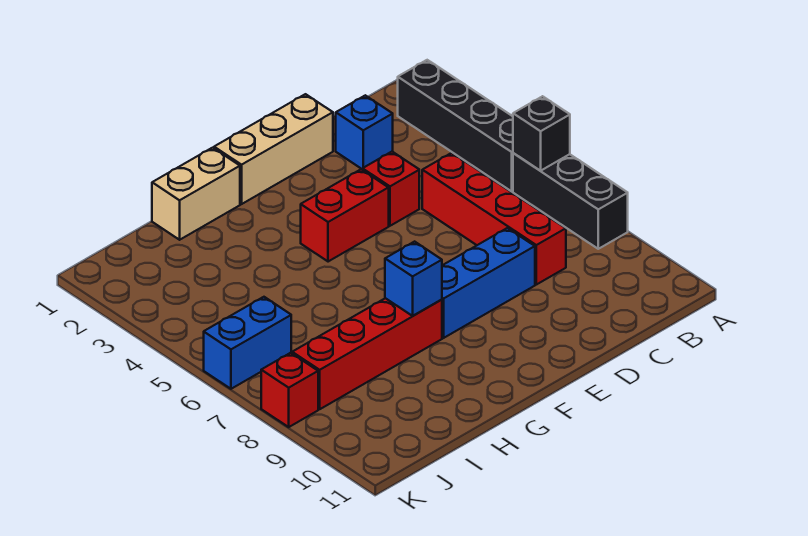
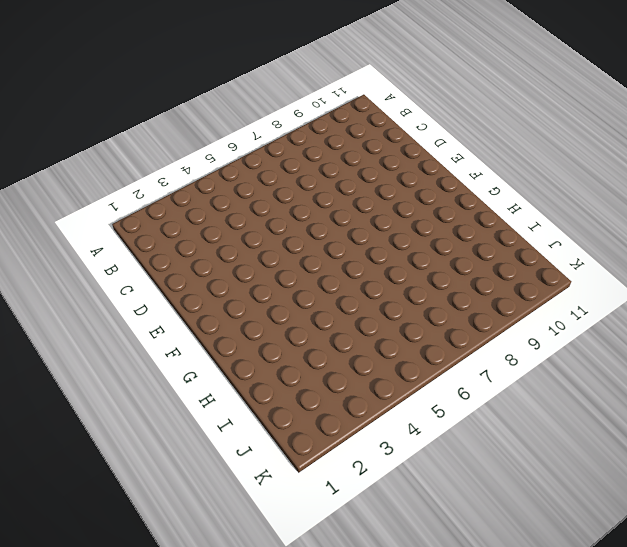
none -> black brick A2:A5 level 1
none -> black brick A6:A8 level 1
none -> blue brick C2 level 1

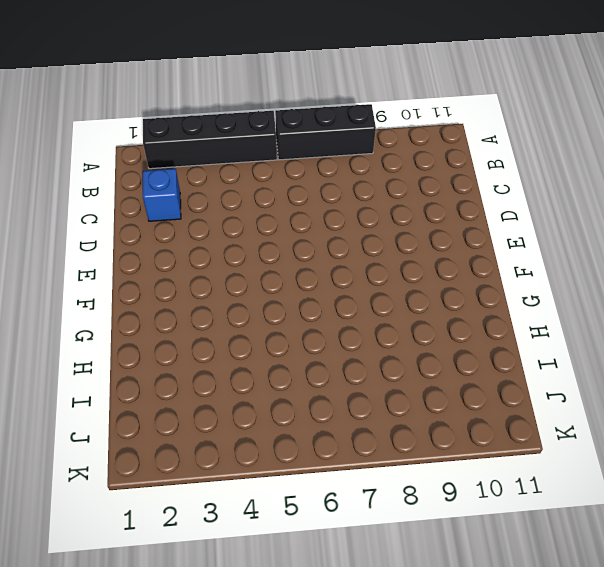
none -> red brick C5:C8 level 1
none -> tan brick D1:F1 level 1
none -> red brick D4 level 1

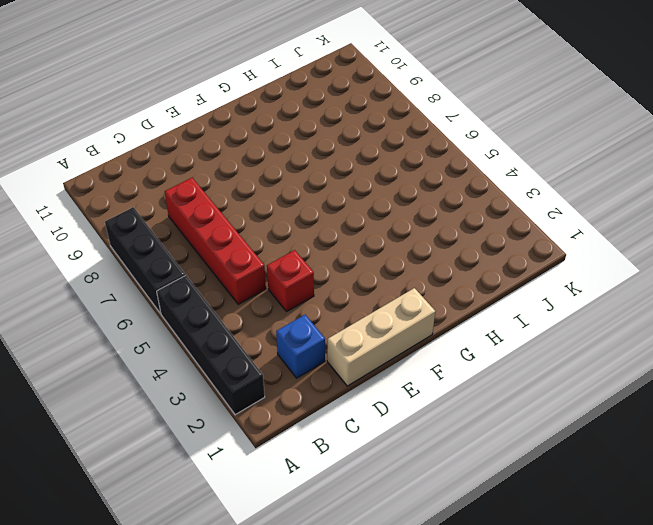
none -> blue brick D8:F8 level 1
none -> red brick E4:F4 level 1
none -> tan brick G1:H1 level 1

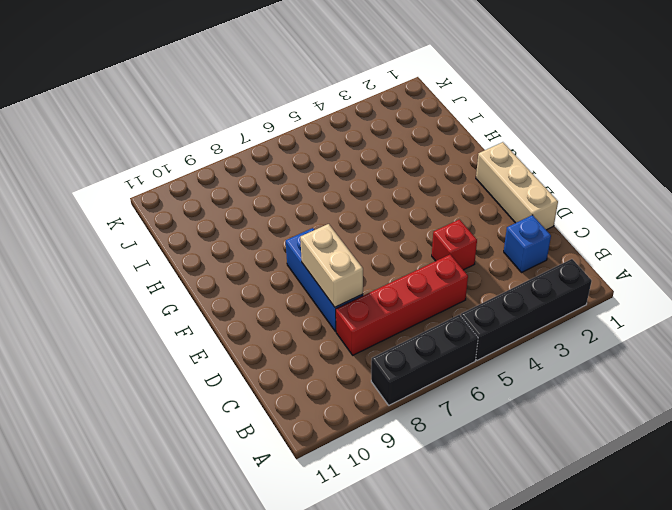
tan brick D8:E8 level 2 -> tan brick G1:H1 level 1
none -> red brick E4:F4 level 1
none -> red brick G8:J8 level 1
none -> blue brick J6:K6 level 1

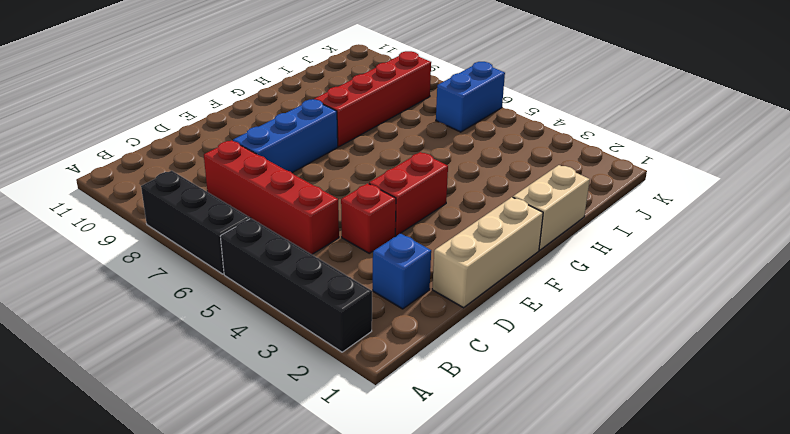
none -> red brick K8 level 1
none -> black brick A6 level 2
none -> blue brick G8 level 2

